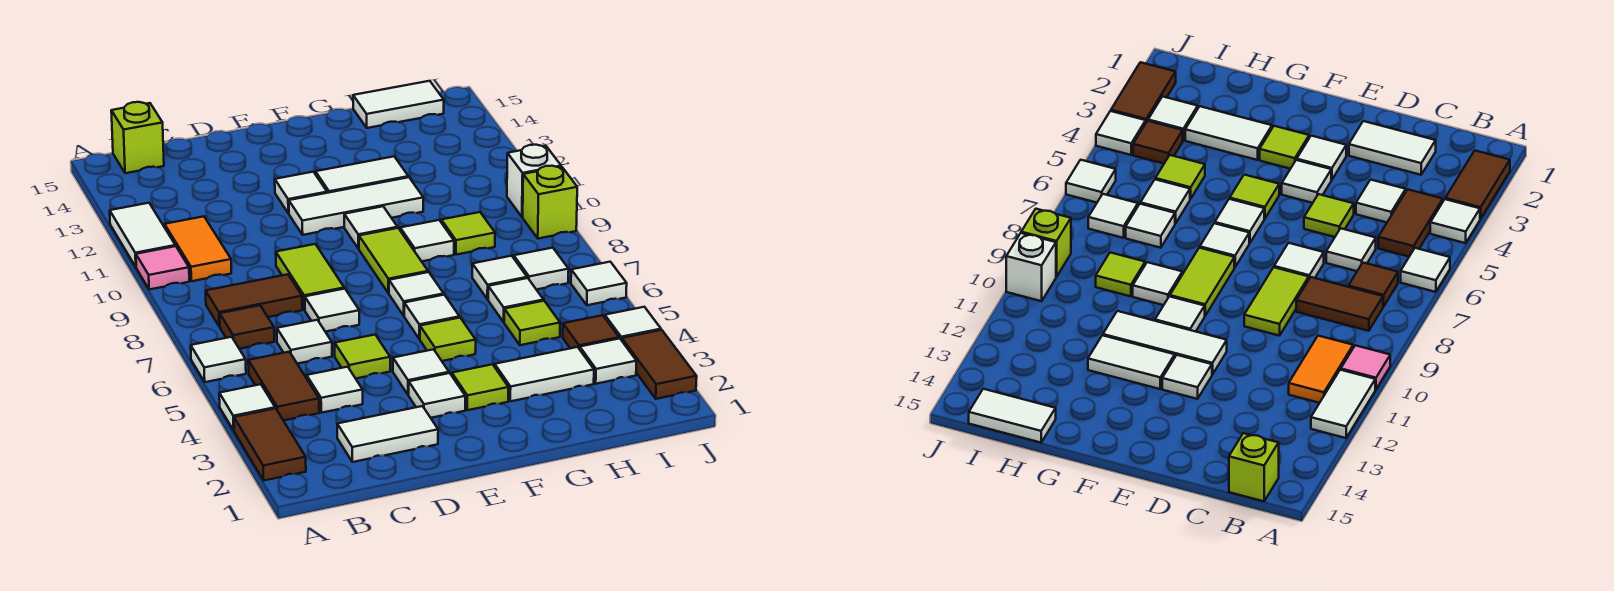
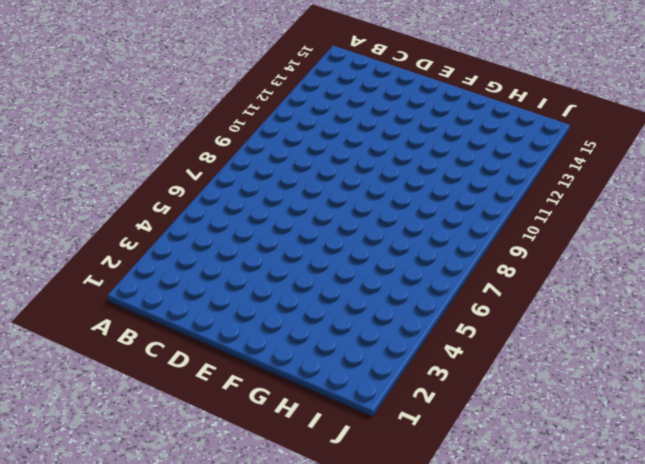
none -> brown tile A2:A3 level 1
none -> white tile A4 level 1
none -> white tile A6 level 1
none -> pink tile A10 level 1

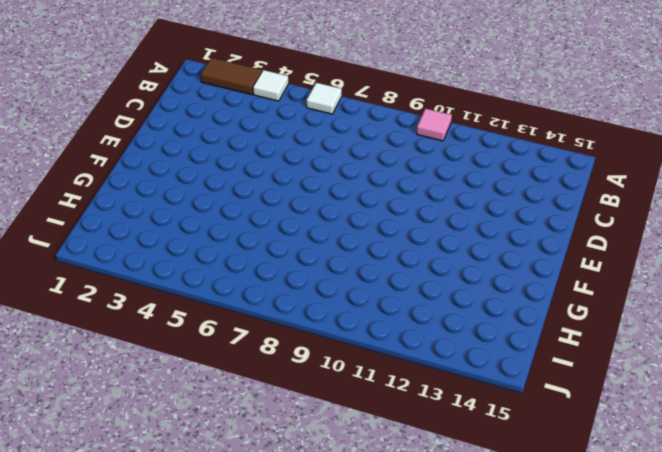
none -> white tile A11:A12 level 1
none -> brown tile B4:B5 level 1
none -> brown tile B7 level 1
none -> brown tile B8:C8 level 1

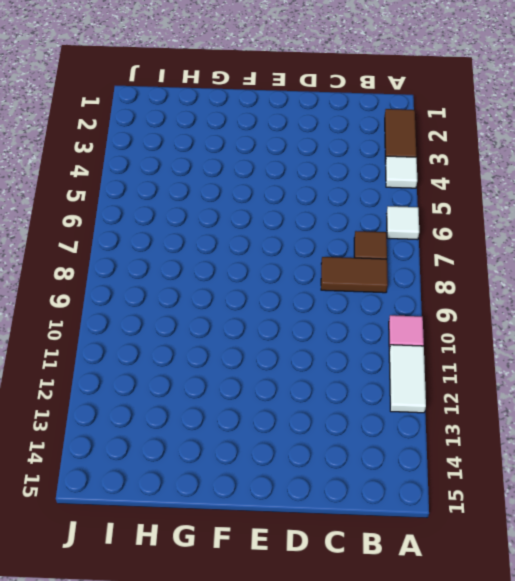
none -> brown tile B4:B5 level 1
none -> orange tile B10:B11 level 1
none -> lime brick B15 level 1
none -> white tile C2:D2 level 1

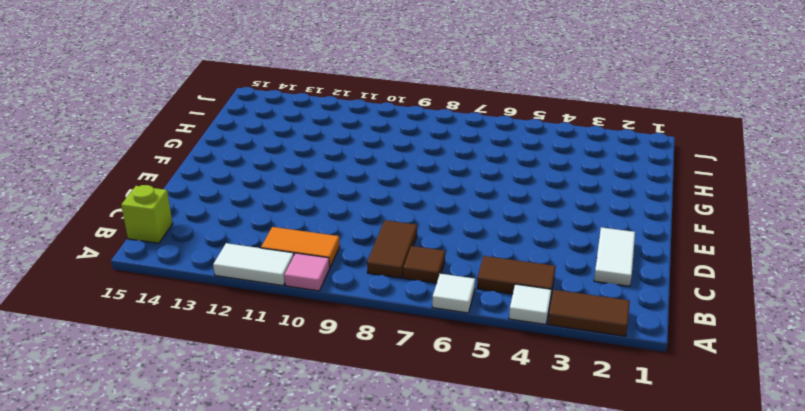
none -> white tile C4 level 1
none -> white tile C6 level 1
none -> lime tile D5 level 1
none -> white tile D7 level 1

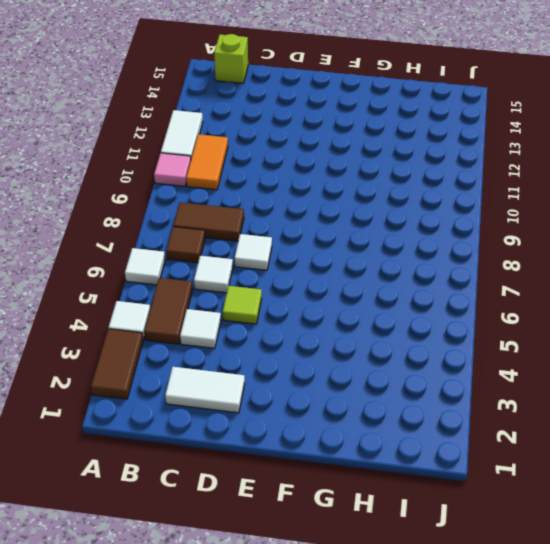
none -> lime tile D8:D9 level 1
none -> white tile E3 level 1
none -> white tile E4 level 1
none -> white tile E11:G11 level 1

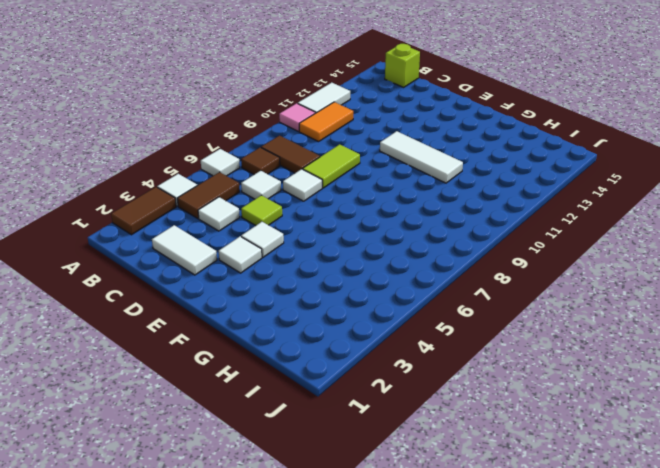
none -> white tile E12 level 1
none -> lime tile F3 level 1
none -> lime tile F5 level 1
none -> white tile F6 level 1

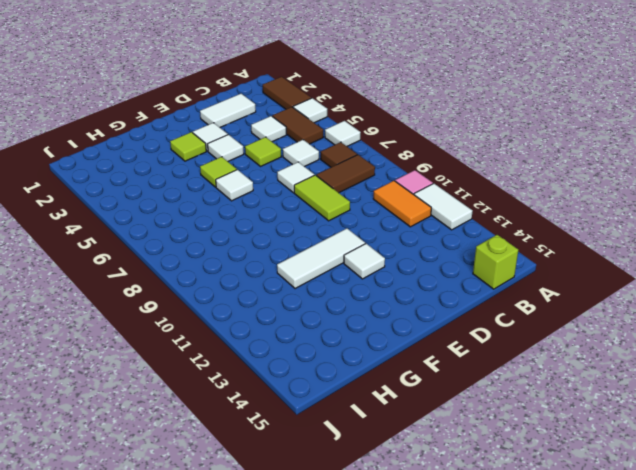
none -> white tile F7 level 1
none -> lime tile F8:F9 level 1
none -> white tile F10 level 1
none -> white tile F12:G12 level 1

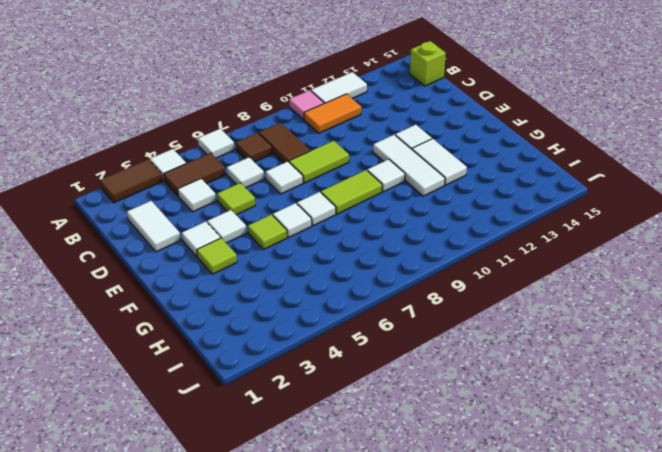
none -> white tile G3:H3 level 1
none -> white tile G9 level 1
none -> lime tile H5 level 1
none -> white tile H6 level 1

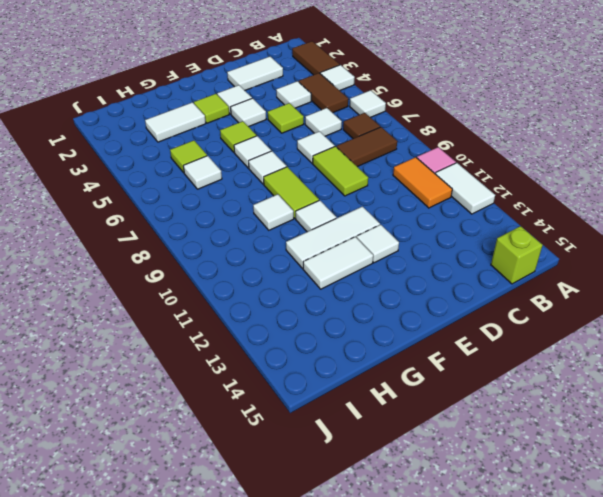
none -> white tile H7 level 1
none -> lime tile H9 level 1
none -> white tile H15:I15 level 1
none -> white tile I3 level 1

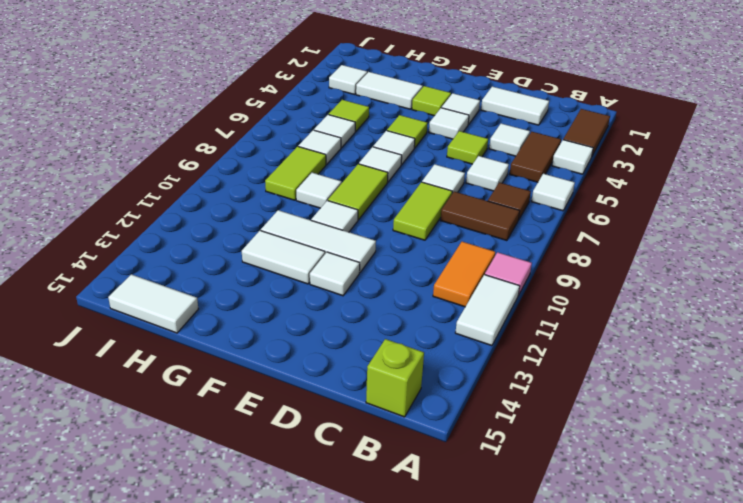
lime tile H8:H9 level 1 -> lime tile H9 level 1
none -> brown tile I4 level 1
none -> white tile I7 level 1
none -> brown tile J2:J3 level 1
none -> white tile J4 level 1

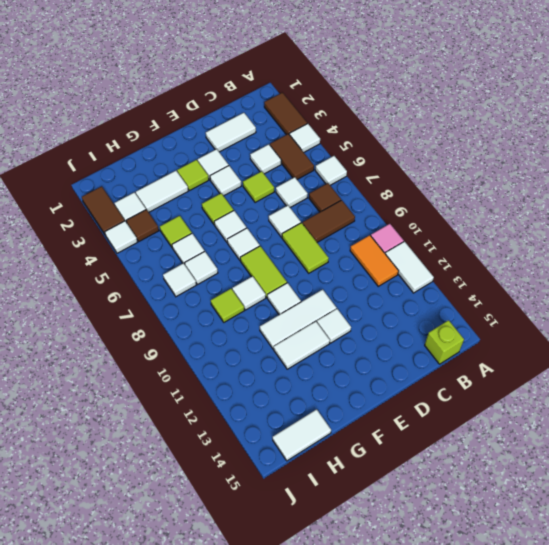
none -> white tile J6 level 1
none -> lime brick J9 level 1
none -> white brick J10 level 1

